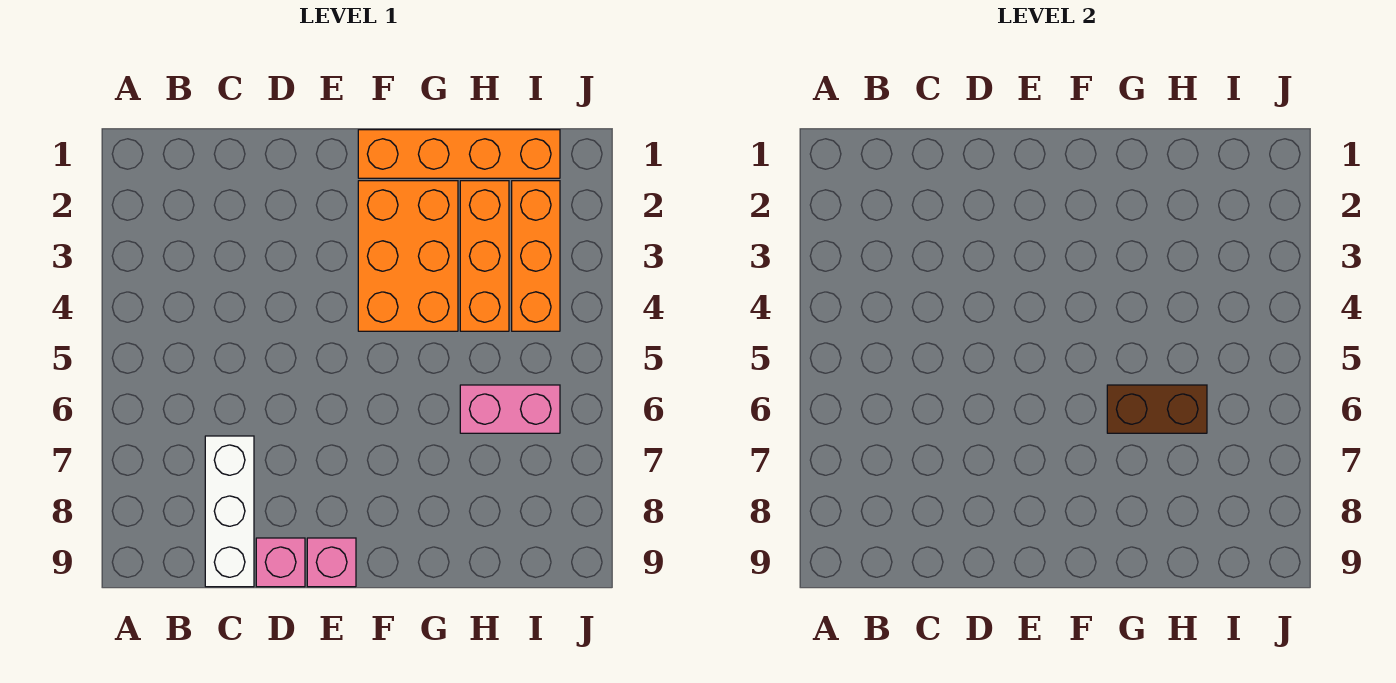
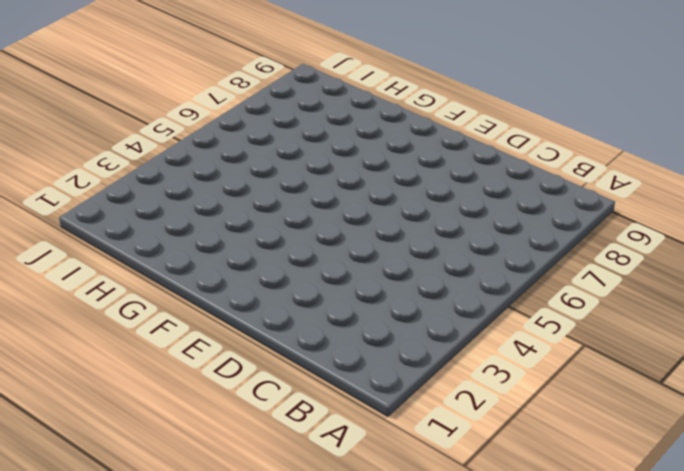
none -> white brick C7:C9 level 1
none -> pink brick D9 level 1

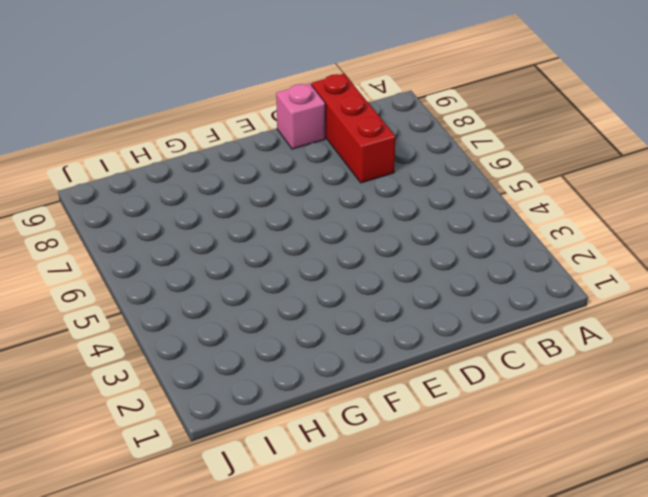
red brick C7:C9 level 1 -> white brick C7:C9 level 1
none -> pink brick E9 level 1
none -> orange brick F1:I1 level 1

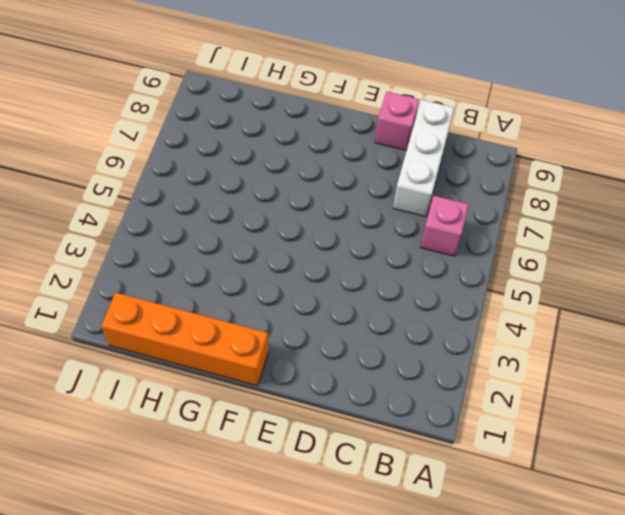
pink brick B6 level 1 -> pink brick E9 level 1
none -> orange brick F2:G4 level 1
none -> orange brick H2:H4 level 1

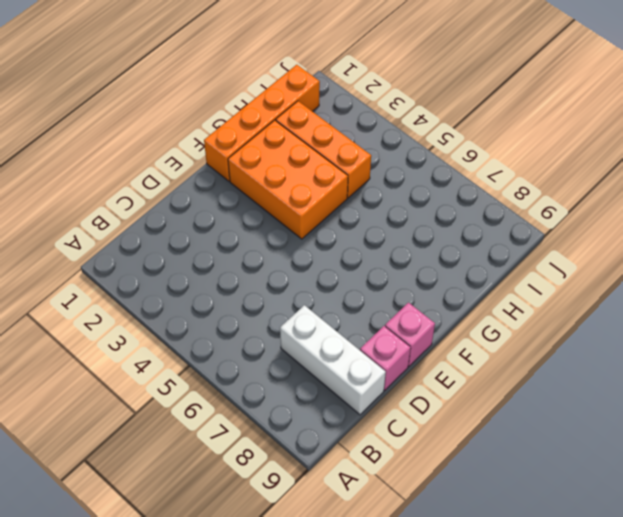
none -> pink brick H6:I6 level 1
none -> orange brick I2:I4 level 1

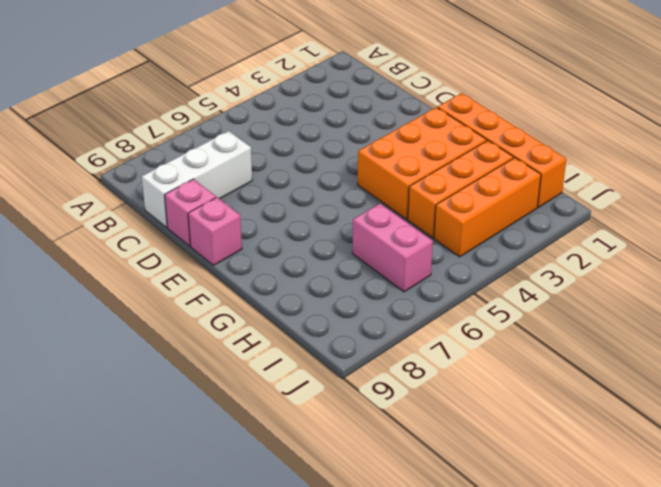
none -> brown brick G6:H6 level 2

